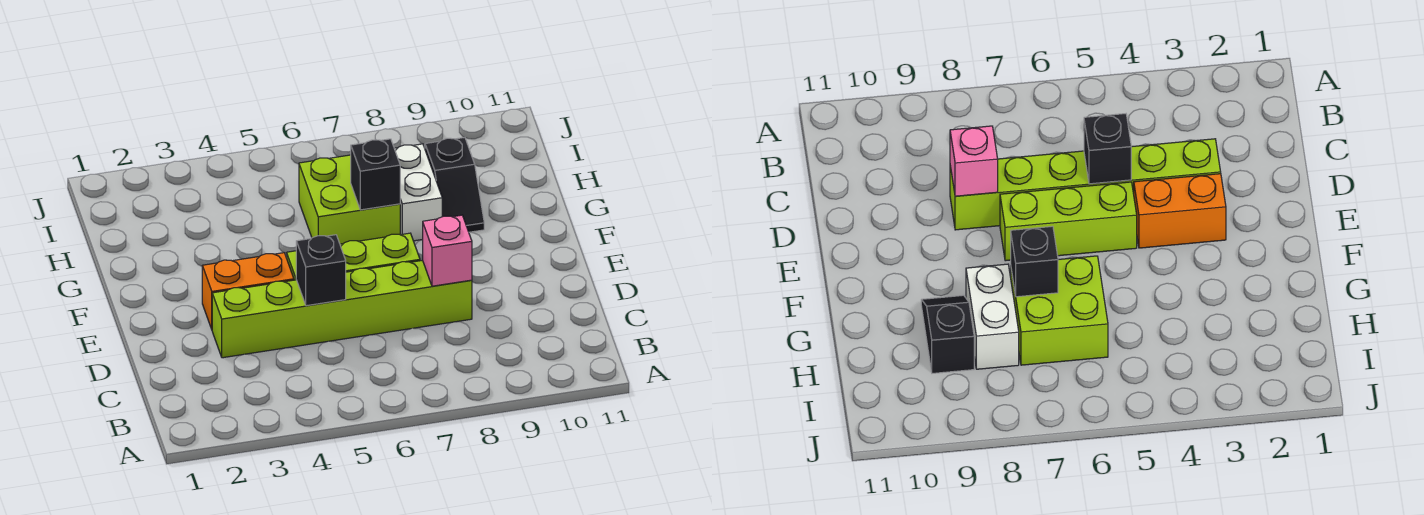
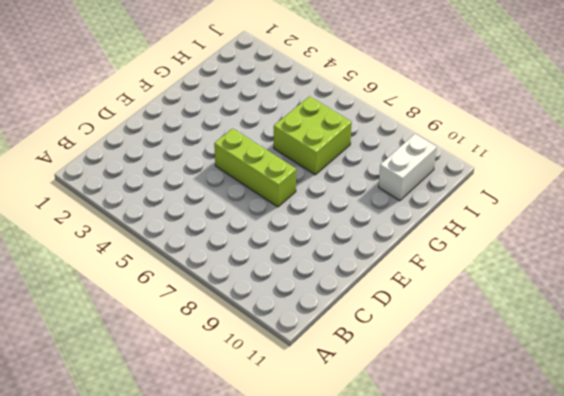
white brick H10:I10 level 1 -> white brick G8:H8 level 1
none -> lime brick D3:D8 level 1
none -> orange brick E3:E4 level 1

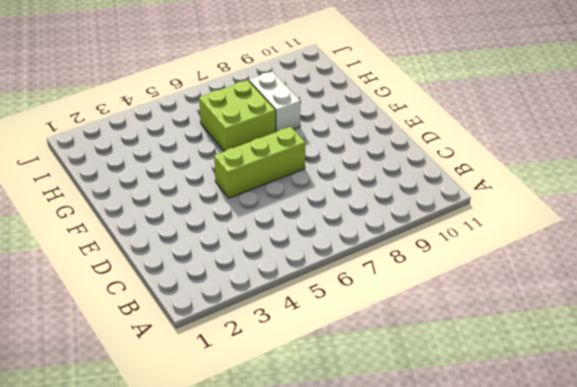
none -> lime brick D3:D8 level 1
none -> orange brick E3:E4 level 1

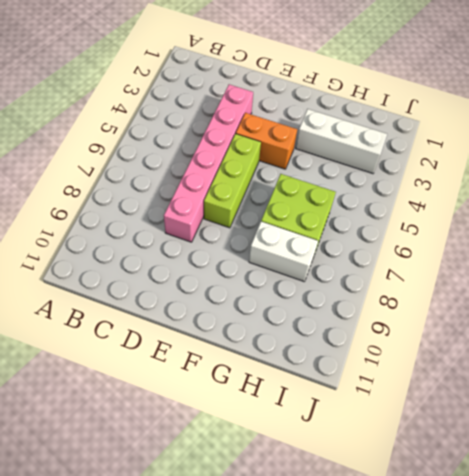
pink brick D3:D8 level 1 -> lime brick D3:D8 level 1
orange brick E4:F4 level 1 -> orange brick E3:E4 level 1
white brick G3:I3 level 1 -> none
none -> black slope G9:H9 level 1 top H
none -> black brick D5 level 2

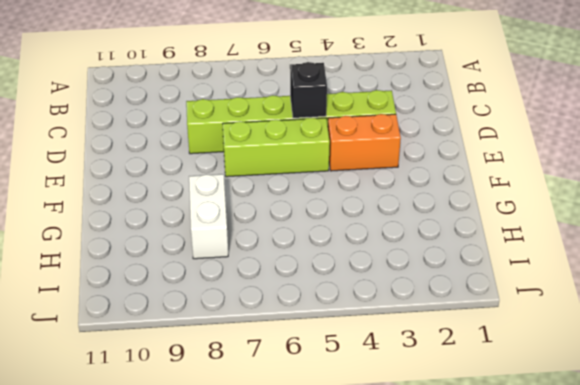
none -> lime brick G6:H7 level 1
none -> black slope G9:H9 level 1 top H

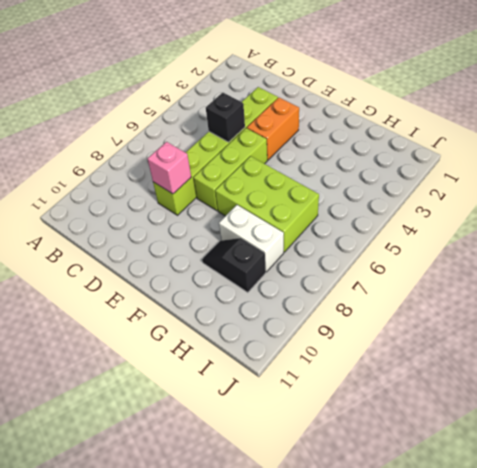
lime brick F6:H7 level 1 -> lime brick G6:H7 level 1
none -> black brick G7 level 2

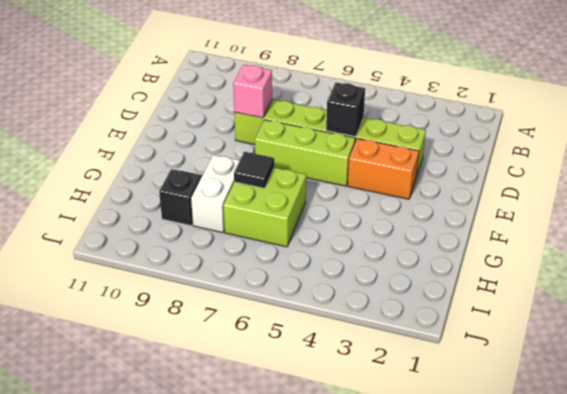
black tile G7 level 2 -> black brick G7 level 2

